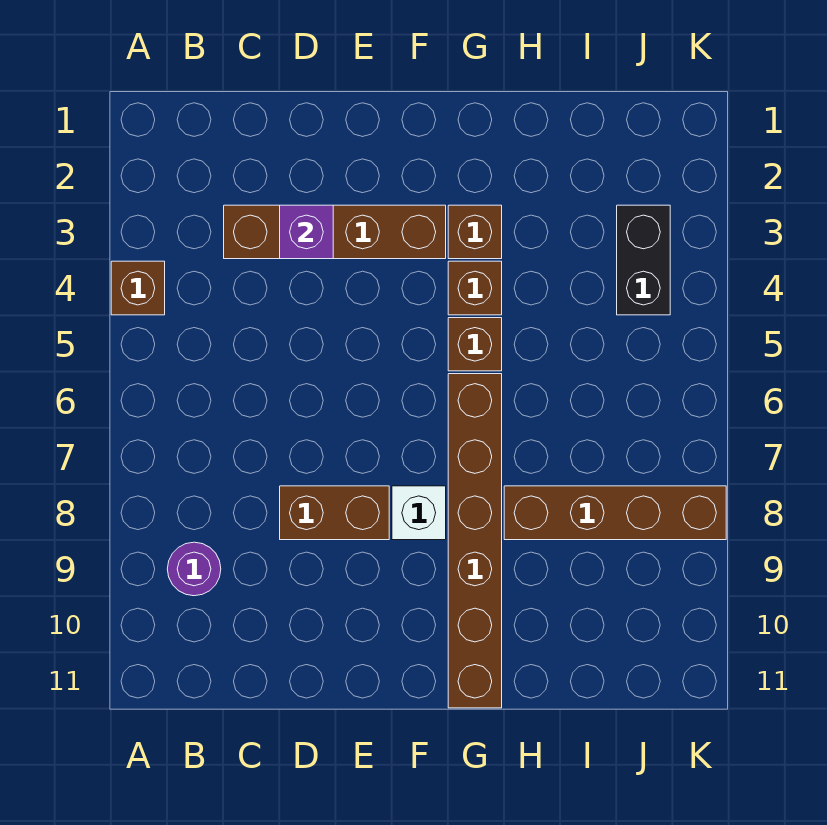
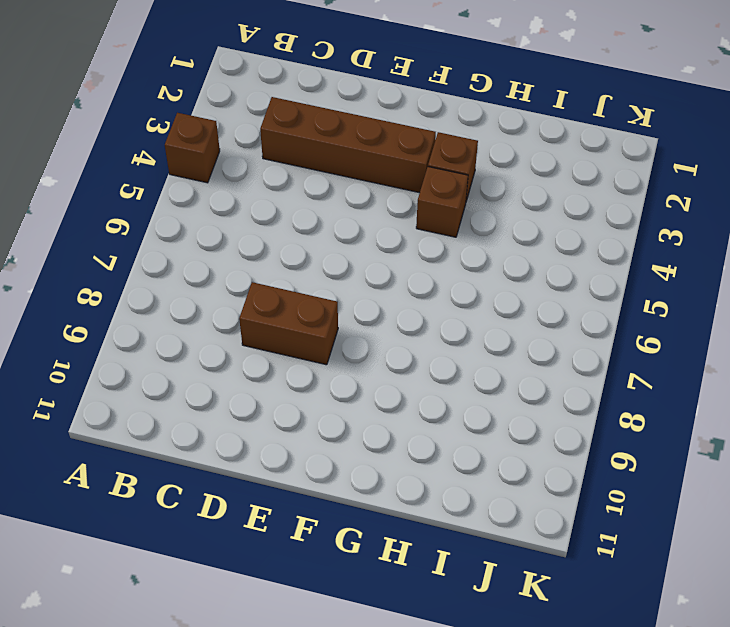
none -> purple round brick B9 level 1
none -> white brick F8 level 1
none -> brown brick G5 level 1

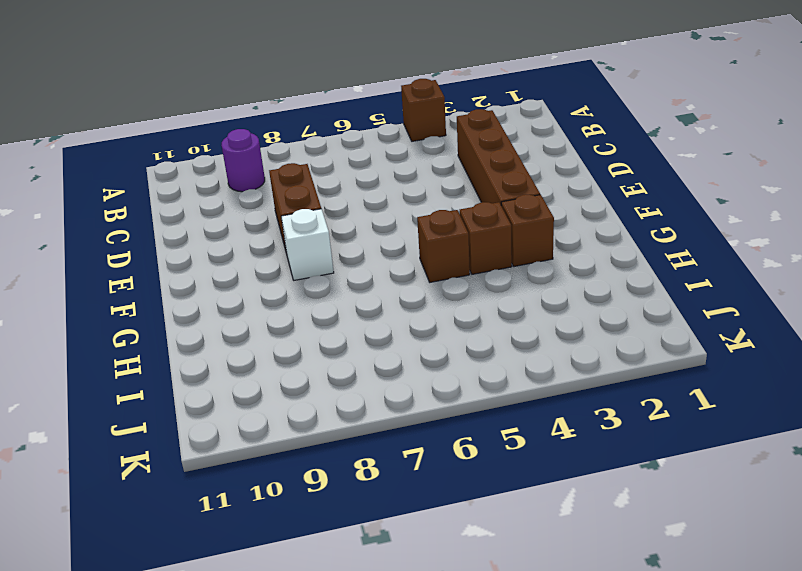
none -> brown brick G6:G11 level 1
none -> brown brick H8:K8 level 1
none -> black brick J3:J4 level 1

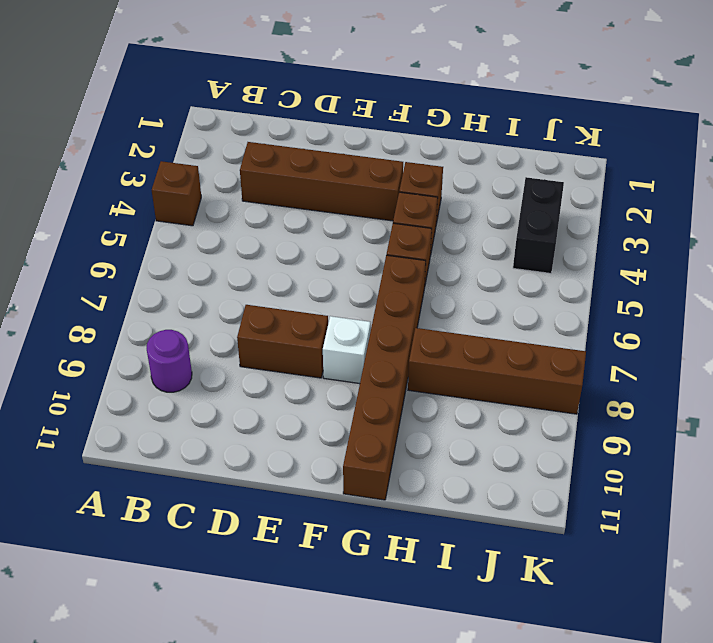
none -> purple brick D3 level 2

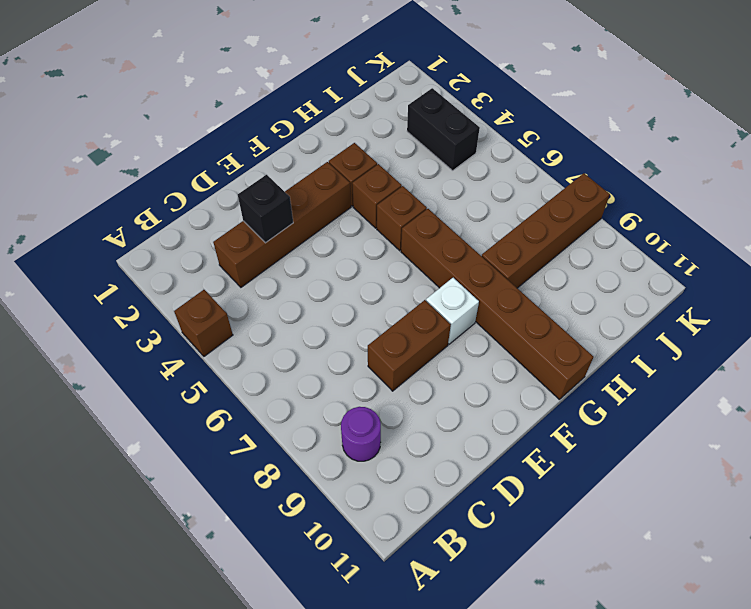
black brick D3 level 2 -> purple brick D3 level 2

